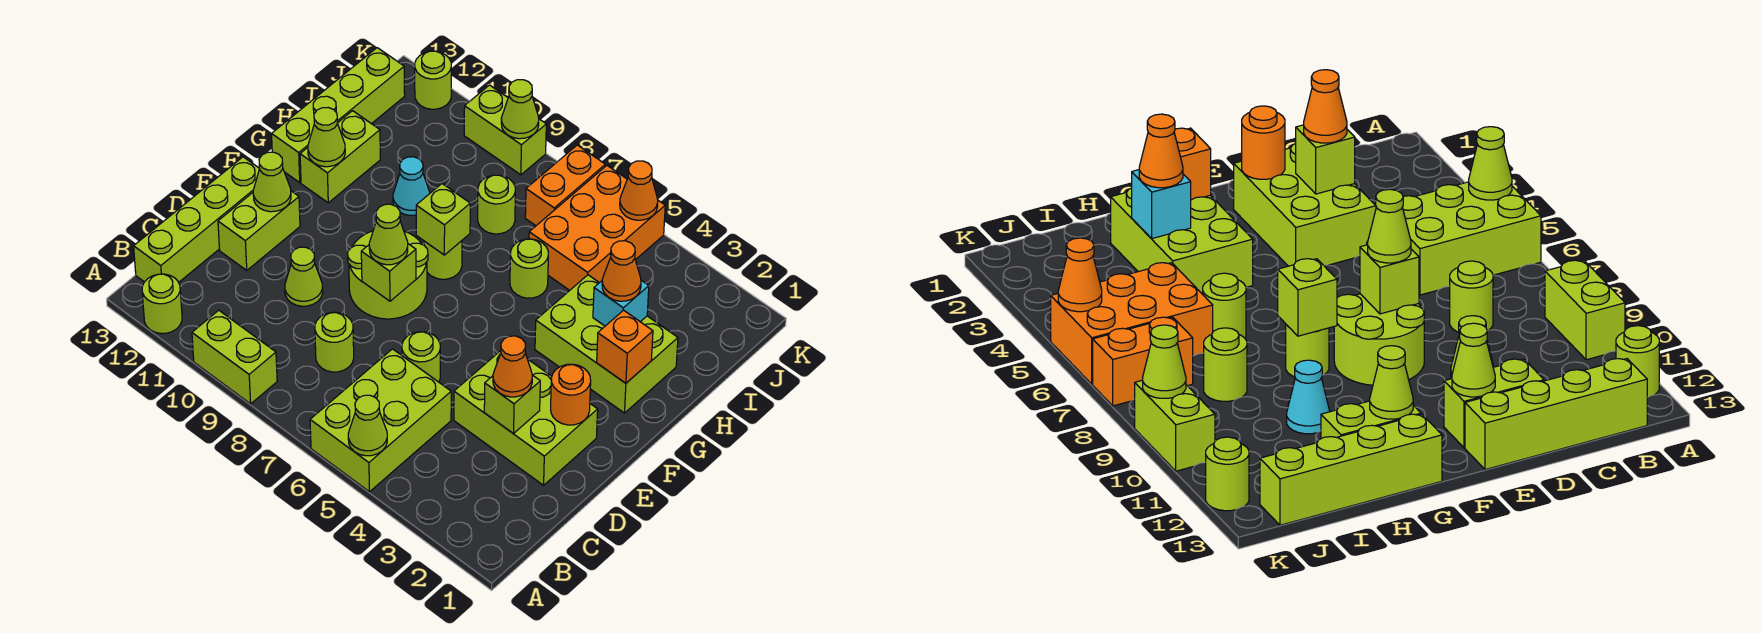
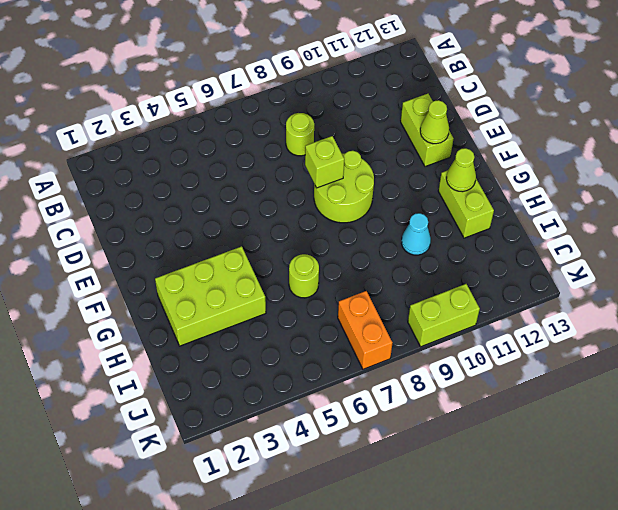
none -> lime brick A5:C6 level 1
none -> lime brick A9:A10 level 1
none -> lime round brick A12 level 1
none -> lime brick B13:E13 level 1

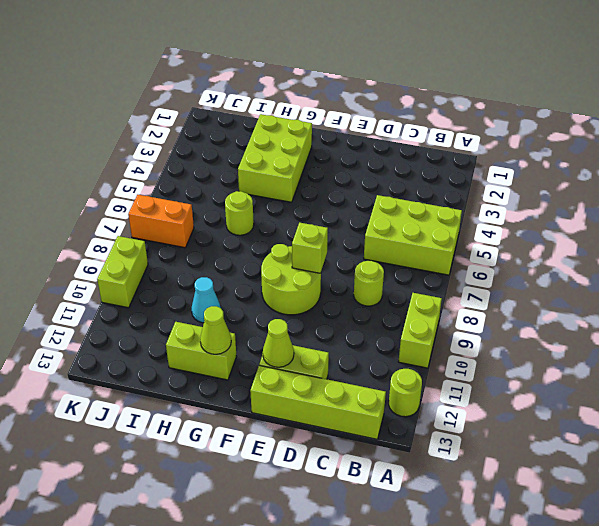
none -> lime brick D2:E4 level 1
none -> lime round brick D6 level 1
none -> lime cone D10 level 1
none -> lime round brick G8 level 1

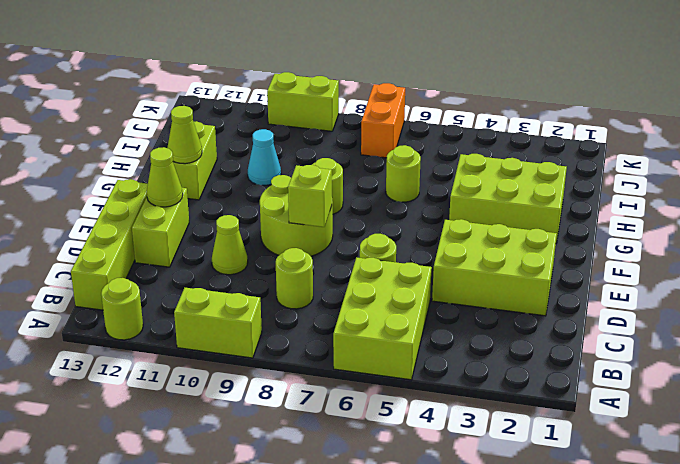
none -> lime brick G13:J13 level 1
none -> orange brick I5:K6 level 1
none -> lime round brick I8 level 1
none -> lime round brick K12 level 1

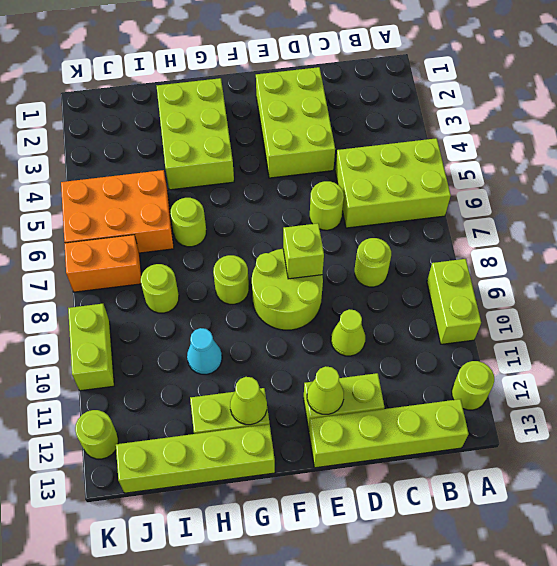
none -> lime cone A5 level 2
none -> lime brick D3 level 2
none -> orange round brick E2 level 2
none -> orange brick G2 level 2

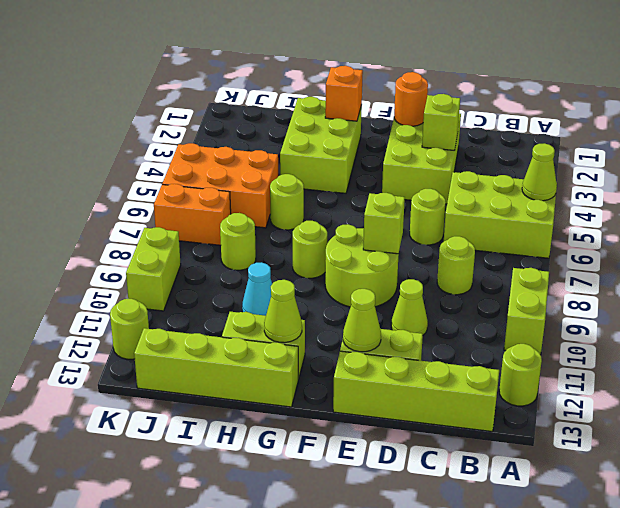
none -> lime brick G8 level 2
none -> cyan brick H3 level 2
none -> orange cone K5 level 2
none -> lime cone K9 level 2

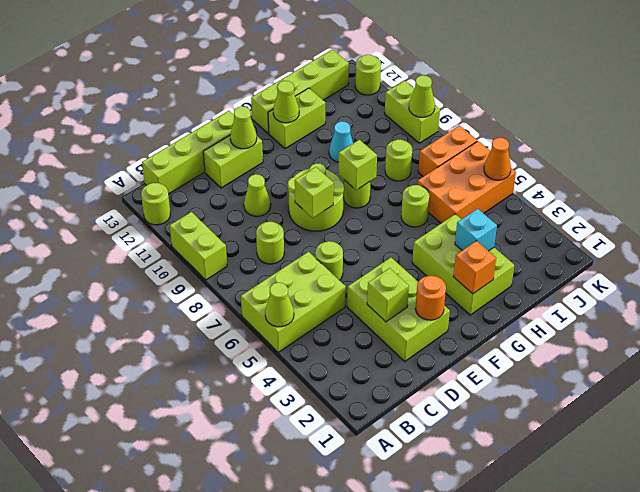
none -> orange cone D3 level 3
none -> lime cone E8 level 3
none -> orange cone H3 level 3

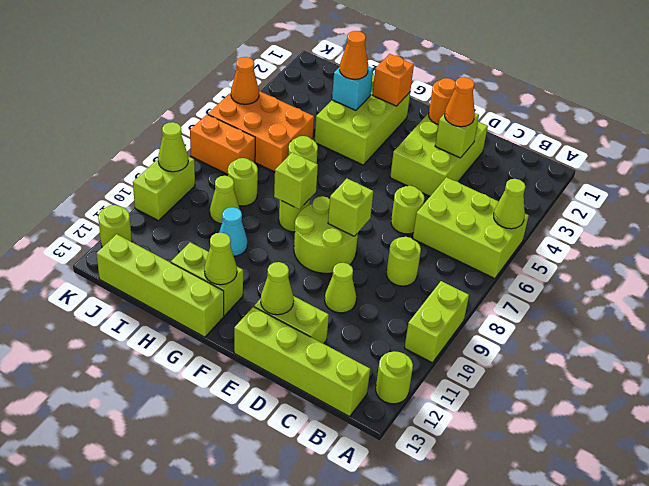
lime cone I9 level 1 -> lime cone E8 level 3

